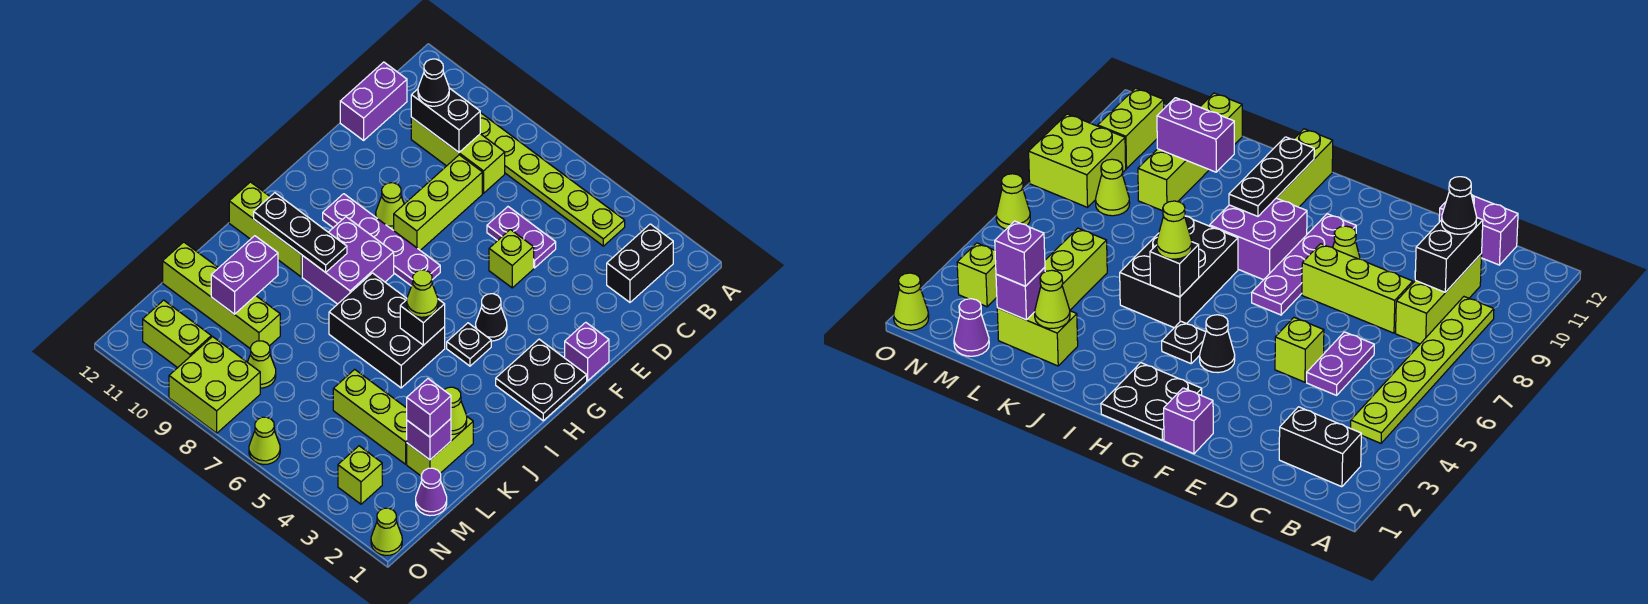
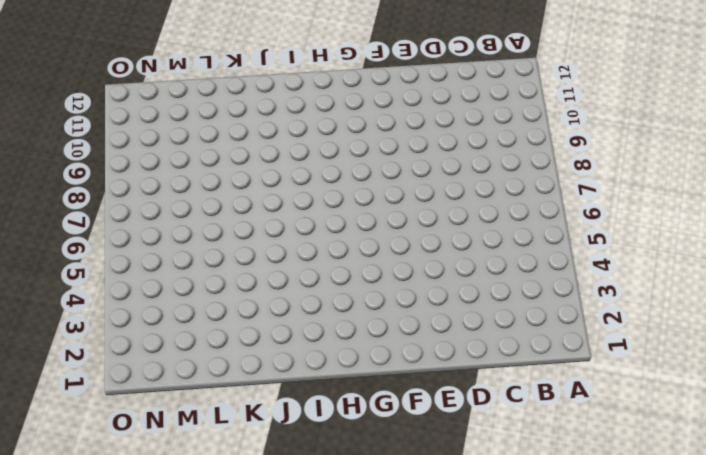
none -> black brick B2:C2 level 1
none -> lime plate B4:B9 level 1
none -> lime brick C8:C10 level 1
none -> purple brick C12:D12 level 1

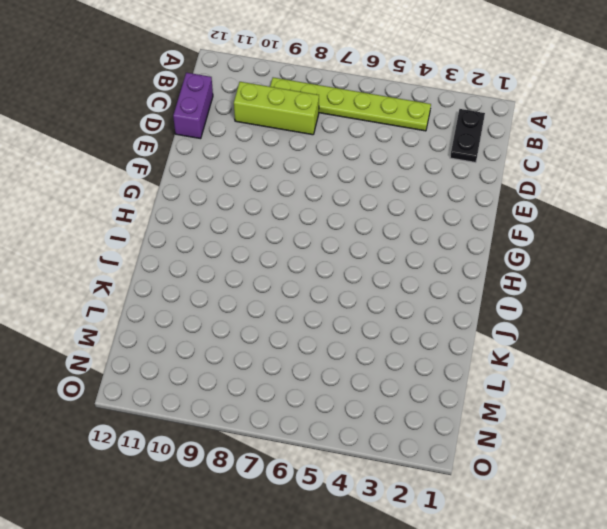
black plate B2:C2 level 1 -> black brick B2:C2 level 1
none -> purple plate D5:D6 level 1
none -> lime brick D8:F8 level 1
none -> lime brick E5 level 1
none -> purple brick F1 level 1

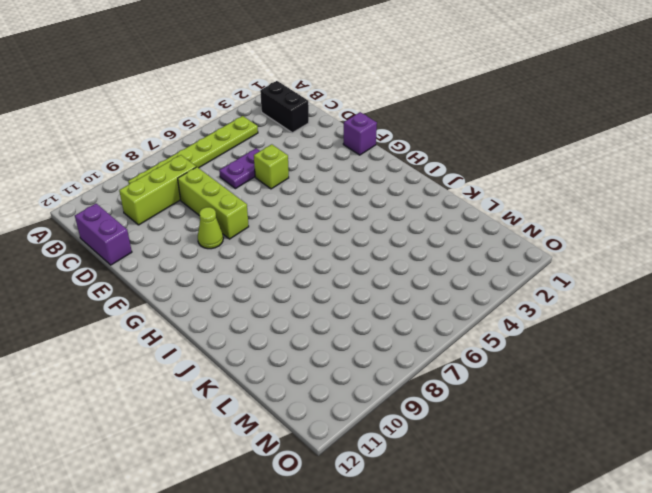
none -> black plate G1:H2 level 1
none -> black cone G4 level 1
none -> purple plate G7:G10 level 1
none -> black plate H4 level 1

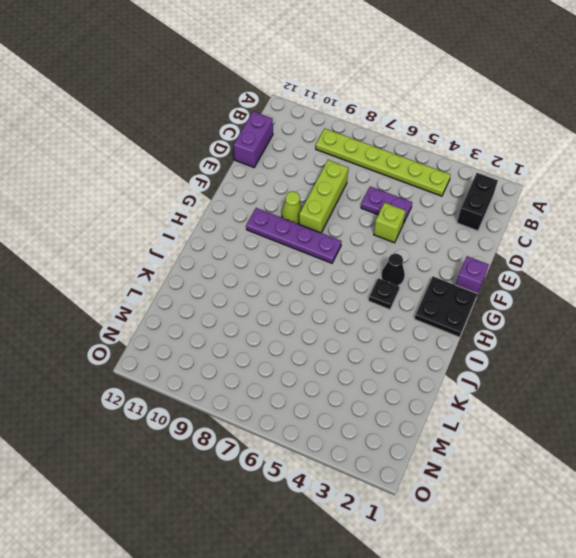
none -> lime brick C8:C10 level 1
none -> purple brick H8:I9 level 1
none -> black brick I5:J7 level 1
none -> lime brick I10:I12 level 1

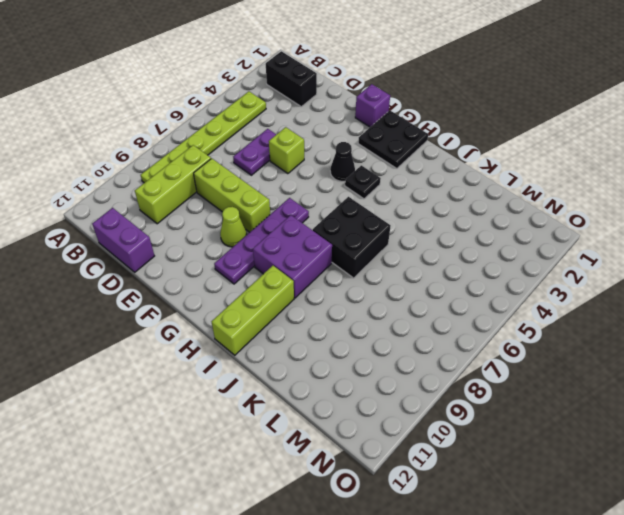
black brick I6:J7 level 1 -> black brick I5:J7 level 1
none -> lime brick K2:L2 level 1
none -> lime brick L3:L5 level 1
none -> lime brick L9:L12 level 1
none -> purple cone M1 level 1

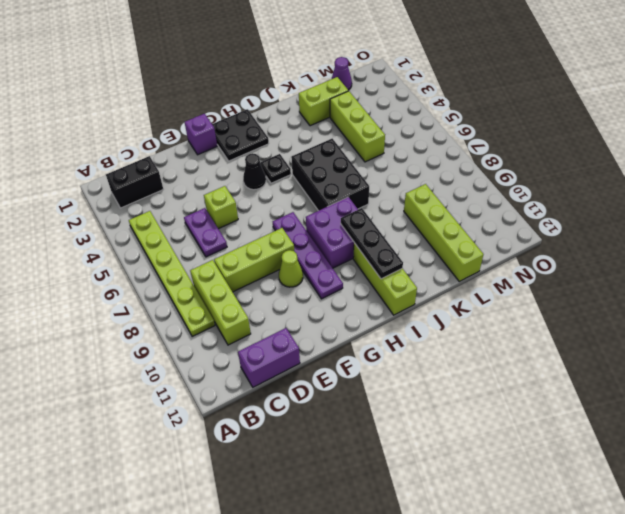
none -> lime cone M8 level 1
none -> lime brick N3 level 1
none -> lime brick N8:O9 level 1
none -> lime brick N10:N11 level 1

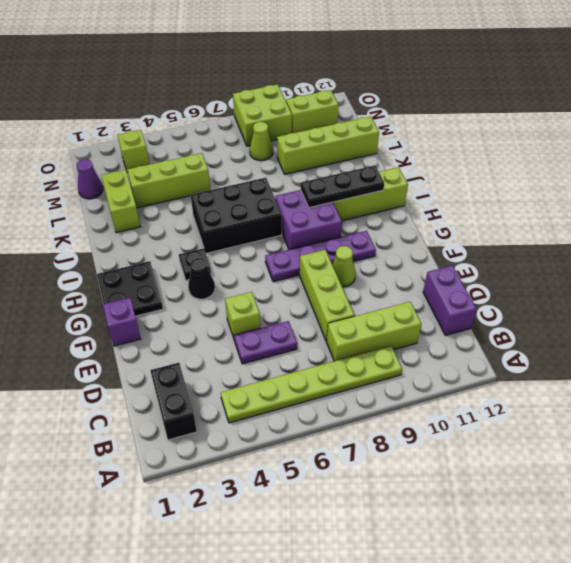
none -> lime cone O1 level 1
none -> lime cone O6 level 1
none -> black brick C9:C10 level 2
none -> black brick I5 level 2

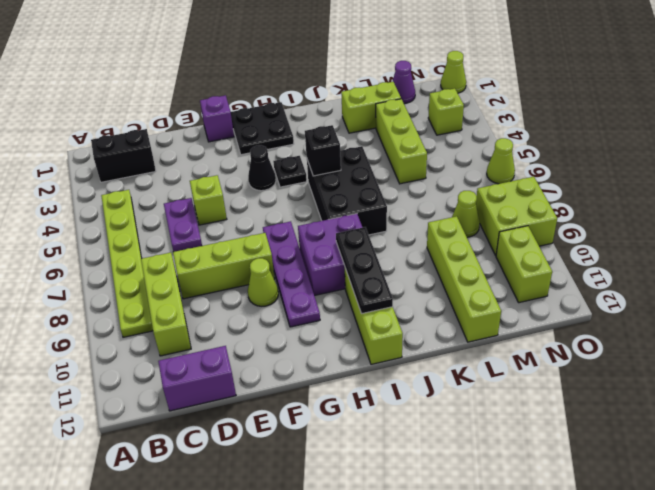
none -> black brick C9:C10 level 2
none -> lime cone K2 level 2
none -> purple brick K10:L10 level 2
none -> purple brick L2 level 2

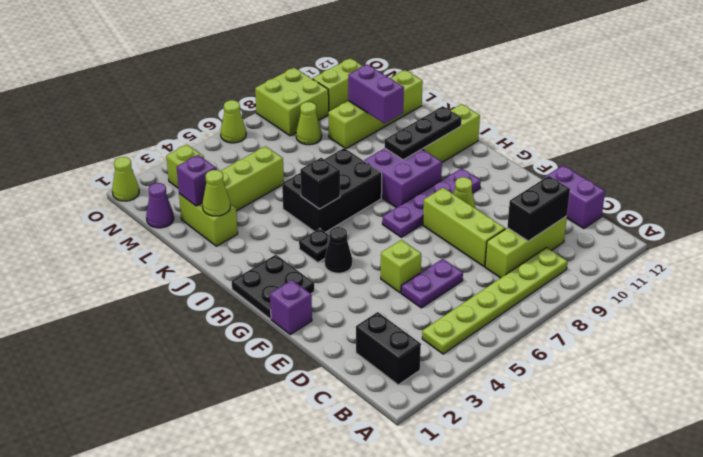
none -> black cone C10 level 3
none -> lime cone I5 level 3
none -> purple brick L2 level 3

